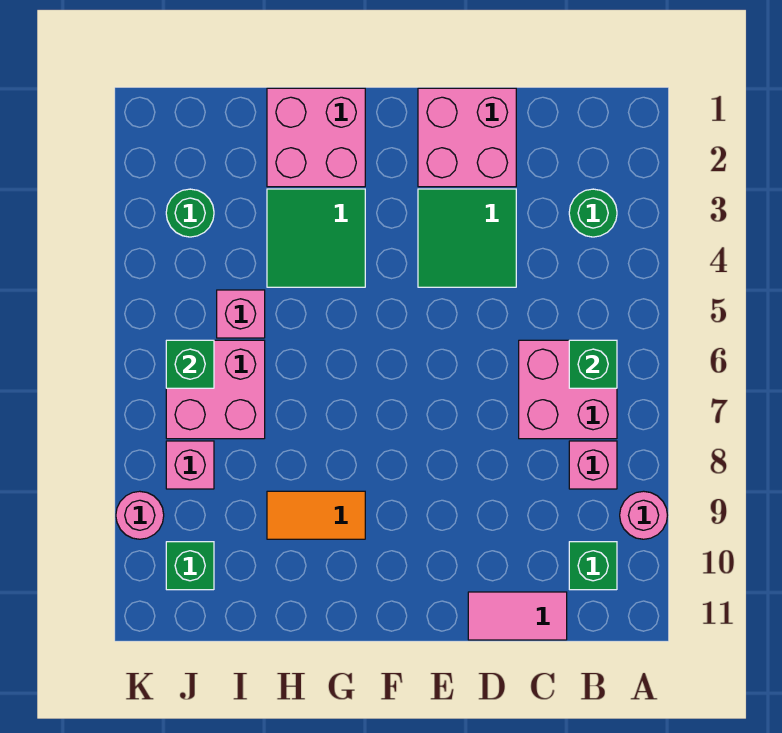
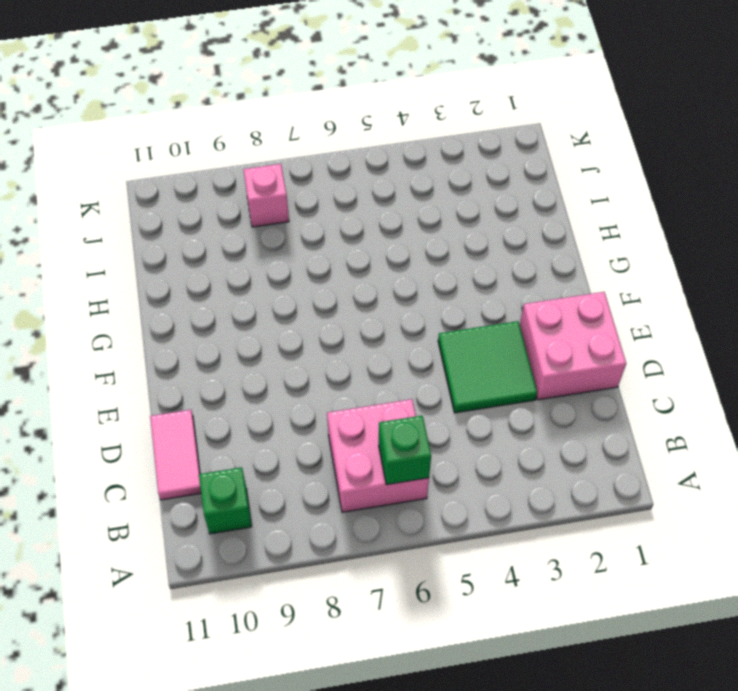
none -> pink round brick A9 level 1
none -> green round brick B3 level 1
none -> pink brick B8 level 1

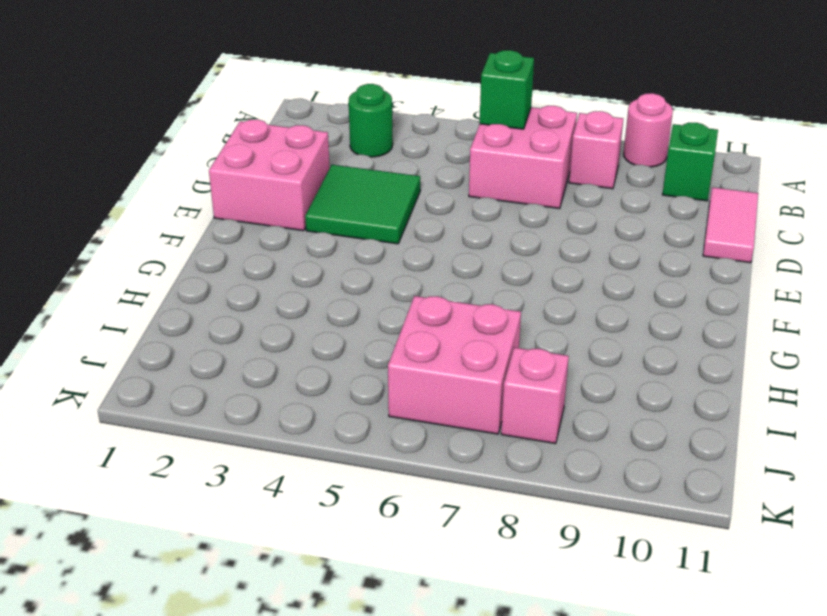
none -> pink brick G1:H2 level 1
none -> green tile G3:H4 level 1
none -> orange tile G9:H9 level 1

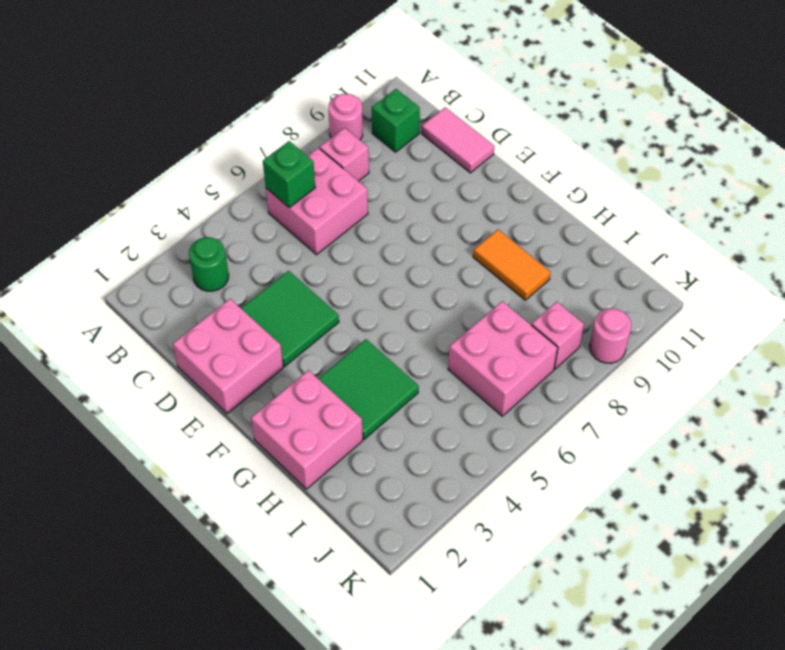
none -> pink brick I5 level 1
none -> green round brick J3 level 1
none -> green brick J10 level 1

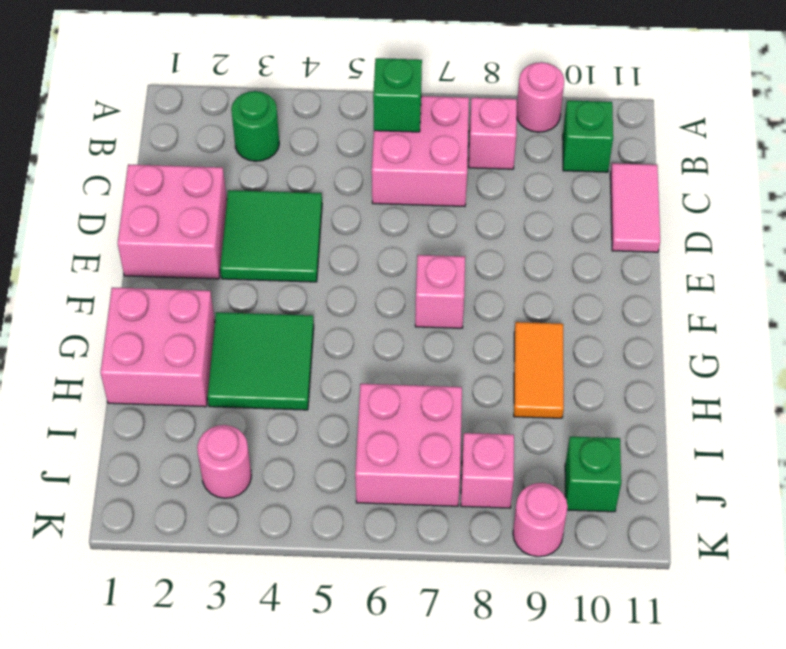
pink brick F7 level 1 -> pink brick I5 level 1
pink round brick J3 level 1 -> green round brick J3 level 1
none -> green brick J6 level 2

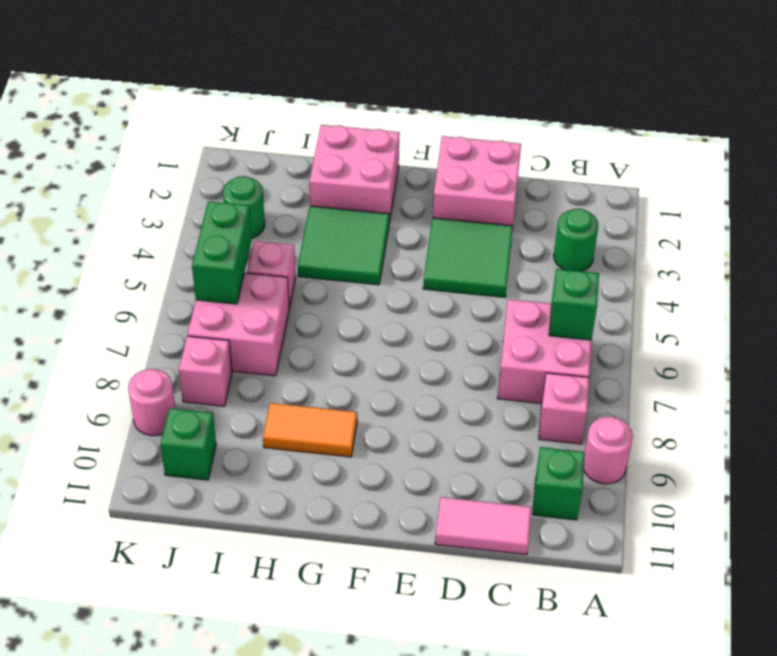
green brick J5:J6 level 2 -> green brick J6 level 2

